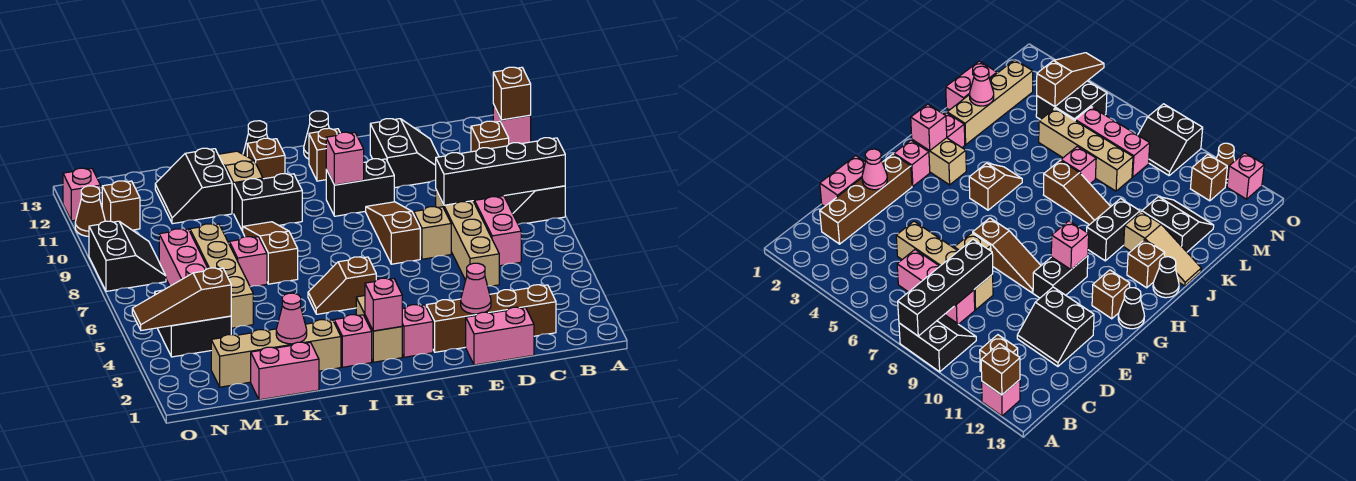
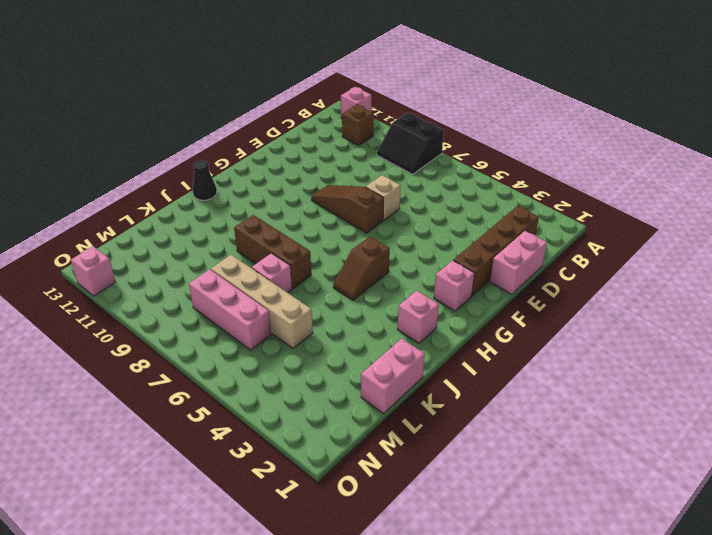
brown brick J7:J9 level 1 -> brown slope J7:J9 level 1 top 7
none -> pink brick C6:C8 level 1
none -> tan brick D5:D8 level 1
none -> black slope D11:E12 level 1 top E
none -> black brick F10:G10 level 1

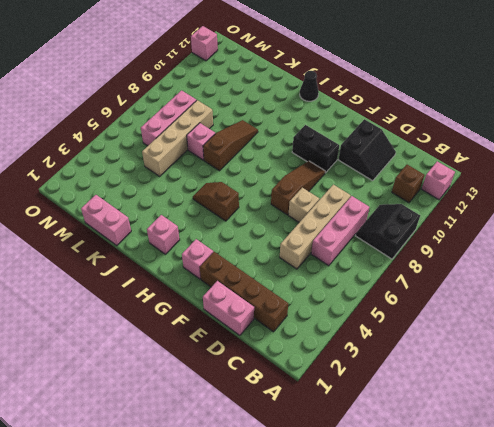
none -> brown brick G12 level 1
none -> black cone G13 level 1
none -> tan brick H2:H3 level 1
none -> black brick I10:J10 level 1

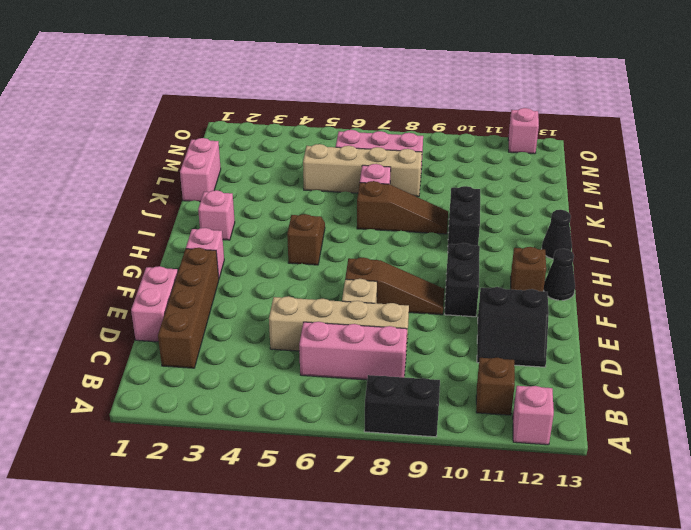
none -> tan brick H2:H3 level 1
none -> brown brick I12 level 1
none -> tan brick J2:M2 level 1
none -> tan slope J11:J13 level 1 top 11

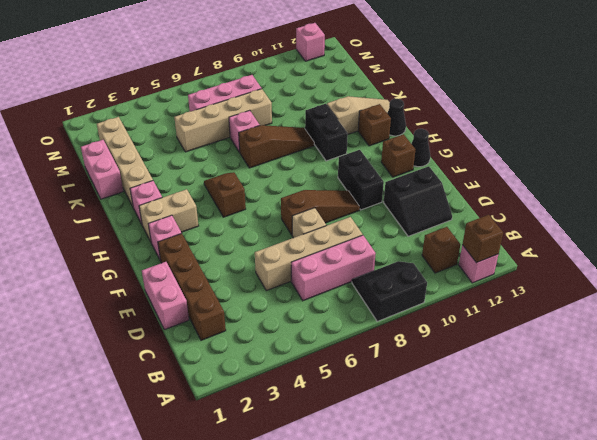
none -> black slope K11:L12 level 1 top K
none -> black brick M4:N5 level 1
none -> black slope N8:O9 level 1 top O
none -> brown brick N11 level 1

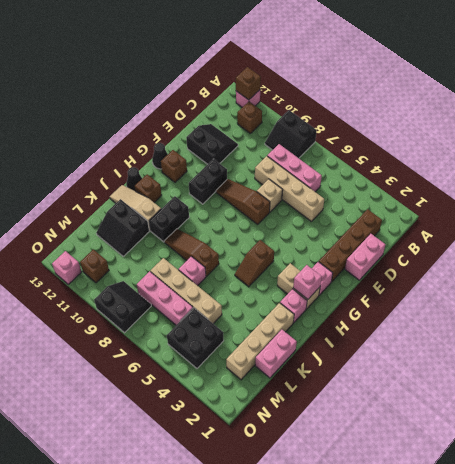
none -> brown cone O11 level 1
none -> black brick A8:D8 level 2
none -> pink cone E2 level 2
none -> pink brick G10 level 2

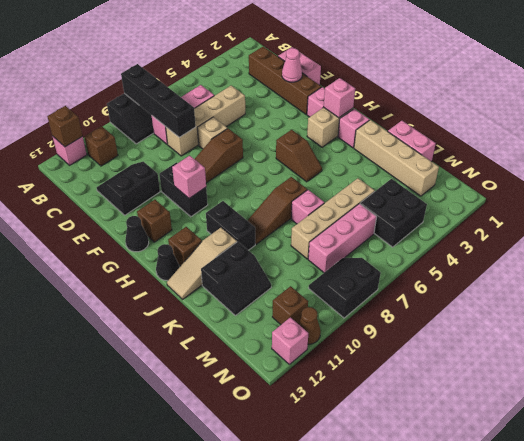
none -> pink cone K2 level 2
none -> brown slope M4:O4 level 2 top M

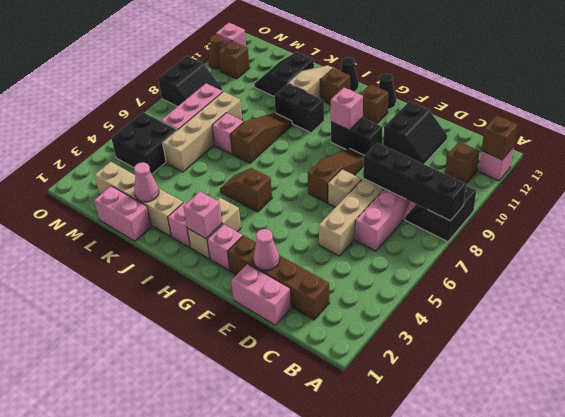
none -> brown slope M4:O4 level 2 top M

